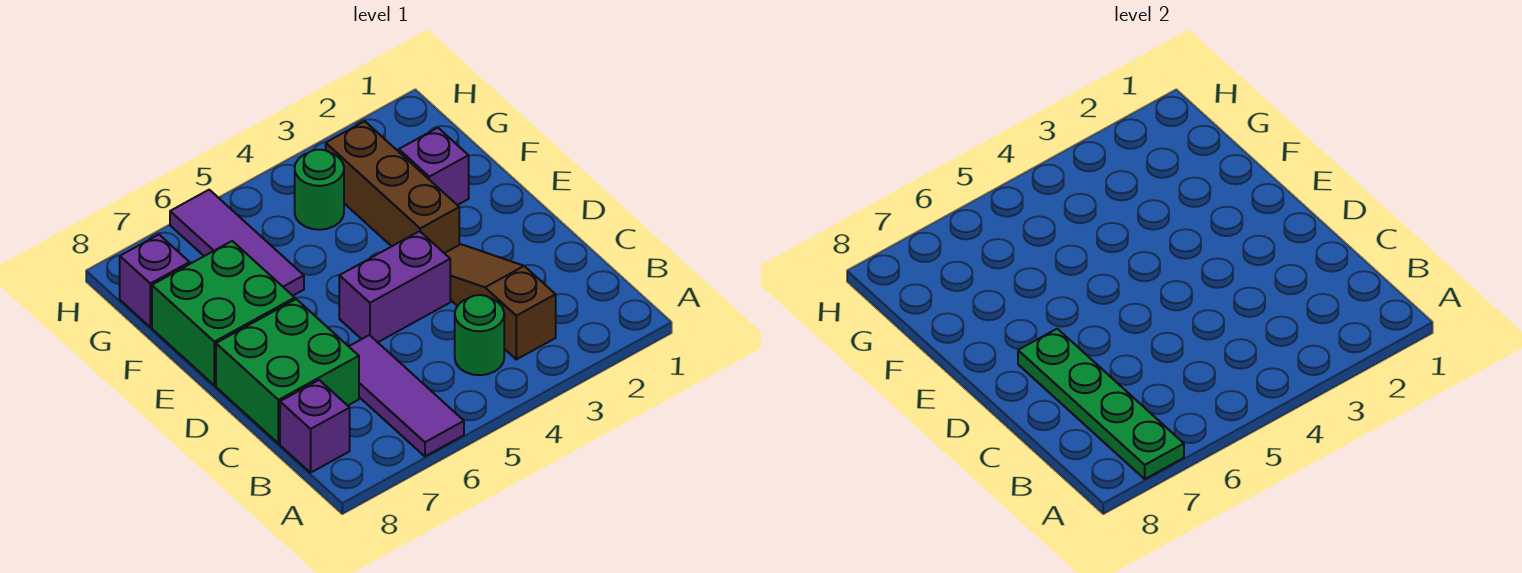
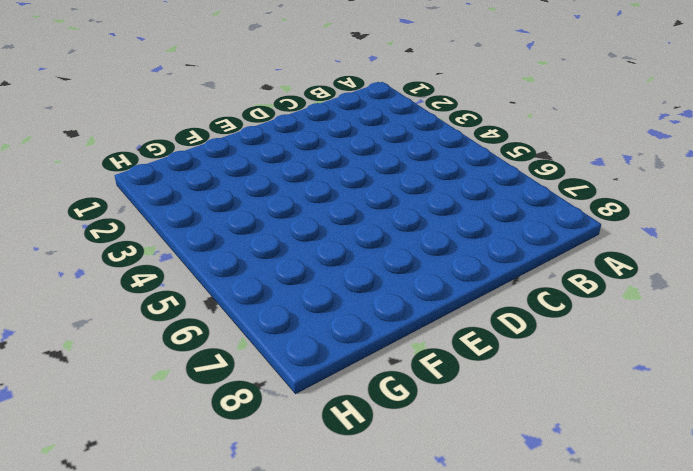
none -> purple tile A6:C6 level 1
none -> brown slope B3:D3 level 1 top B
none -> green round brick B4 level 1

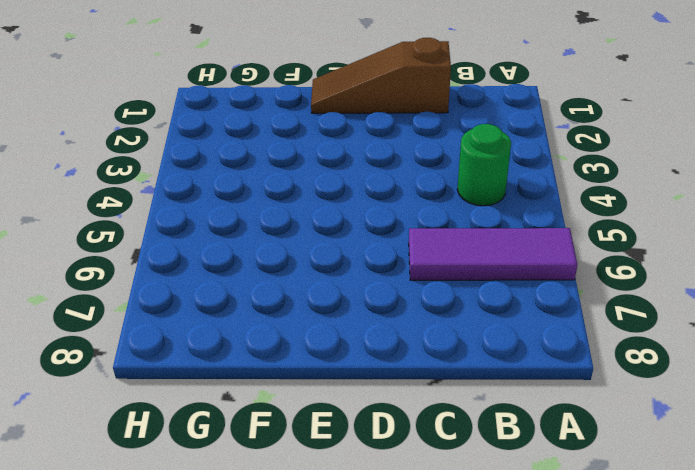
brown slope C1:E1 level 1 top C -> brown slope B3:D3 level 1 top B
none -> purple brick B8 level 1
none -> green brick C7:D8 level 1
none -> purple brick D4:D5 level 1

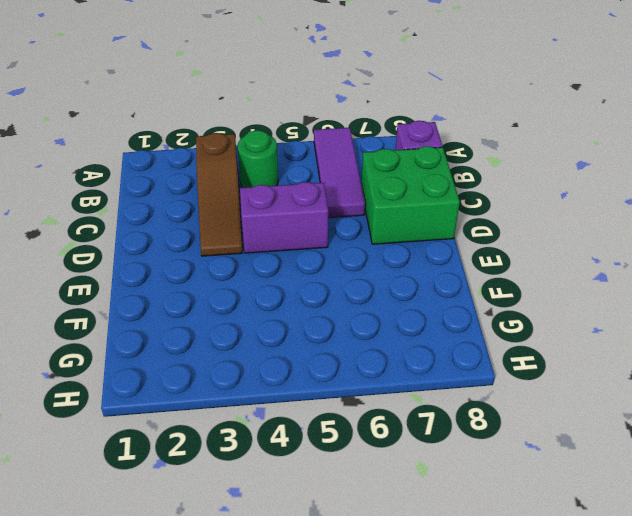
none -> brown brick E3:G3 level 1
none -> green brick E7:F8 level 1
none -> purple brick F2 level 1

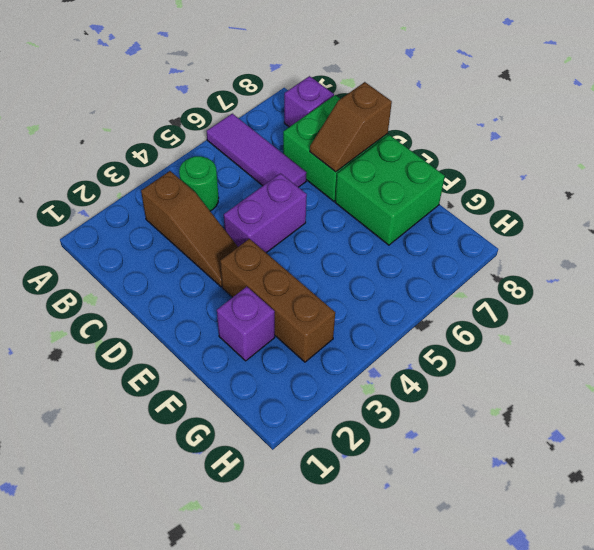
brown slope D7:D8 level 2 top 8 -> green plate A7:D7 level 2
none -> purple tile F6:H6 level 1
none -> green round brick G4 level 1
none -> purple brick G8 level 1

